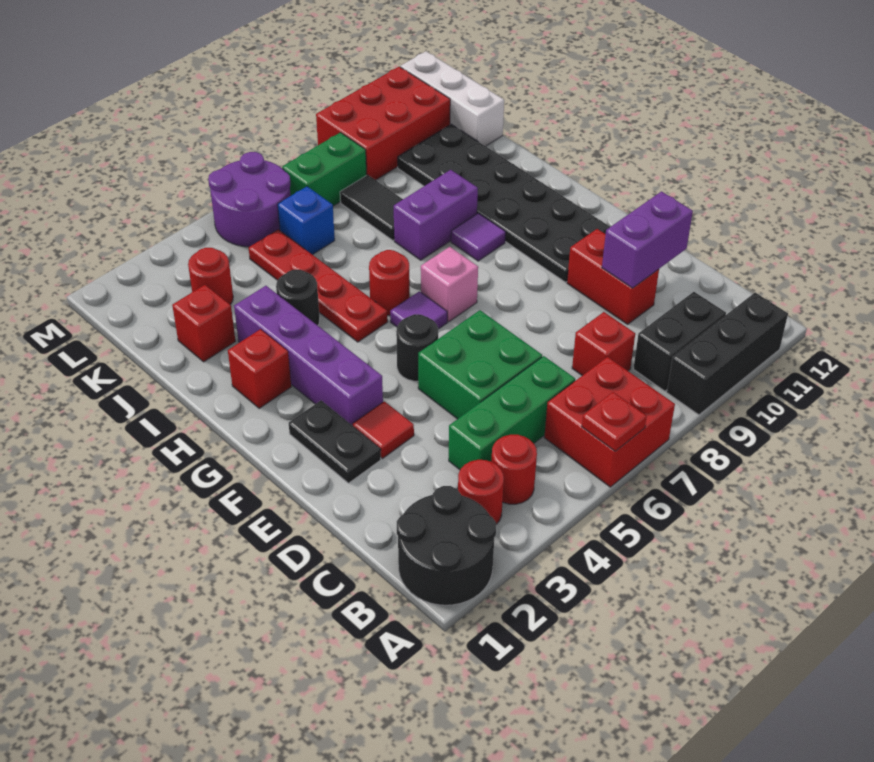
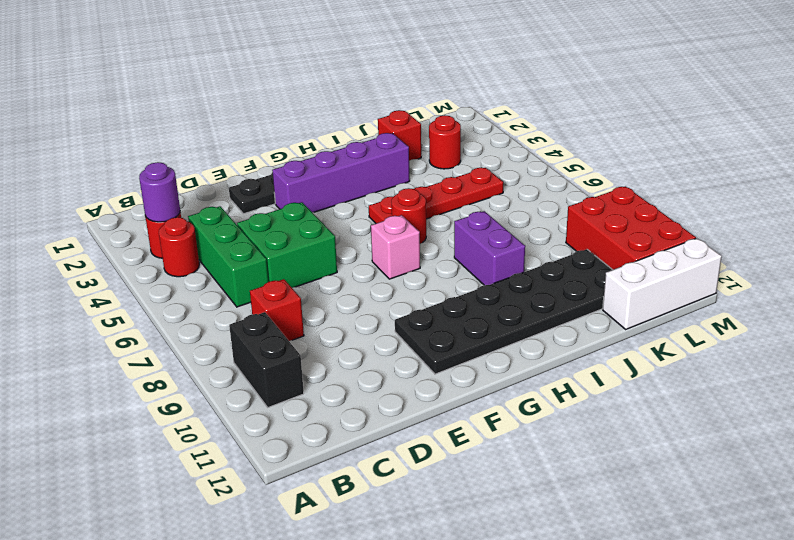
purple round brick B3 level 2 -> none
none -> black round brick A1:B2 level 1
none -> red brick A6:B7 level 1
none -> black brick A9:A11 level 1
none -> red brick D10:E10 level 1

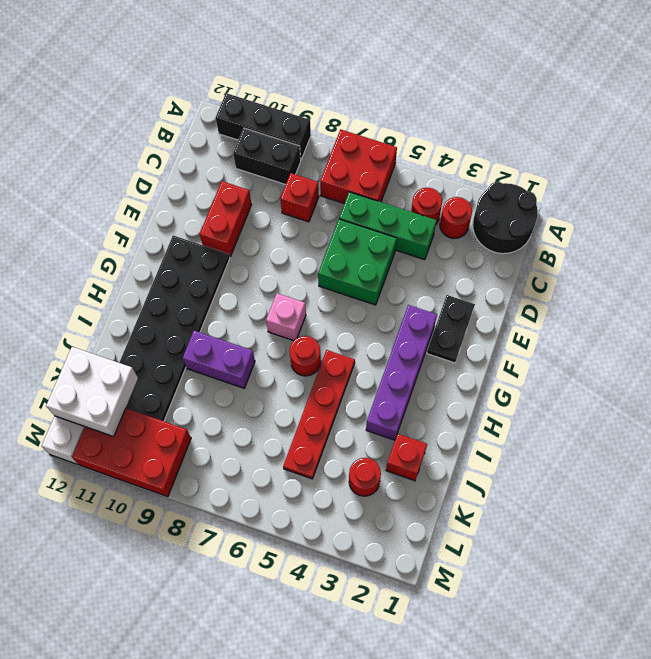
white brick K11:L12 level 2 -> none
none -> red tile E3 level 1
none -> black round brick F5 level 1
none -> purple tile G6 level 1
none -> red brick H2 level 1

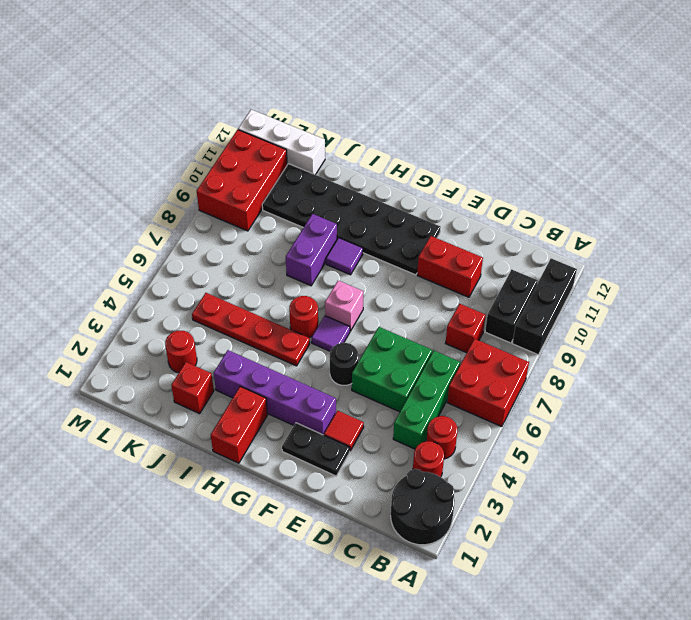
red brick H1:H2 level 1 -> red brick H2 level 1
none -> black round brick I4 level 1
none -> black tile J8:K8 level 1
none -> blue brick K6 level 1
none -> purple round brick L5:M6 level 1

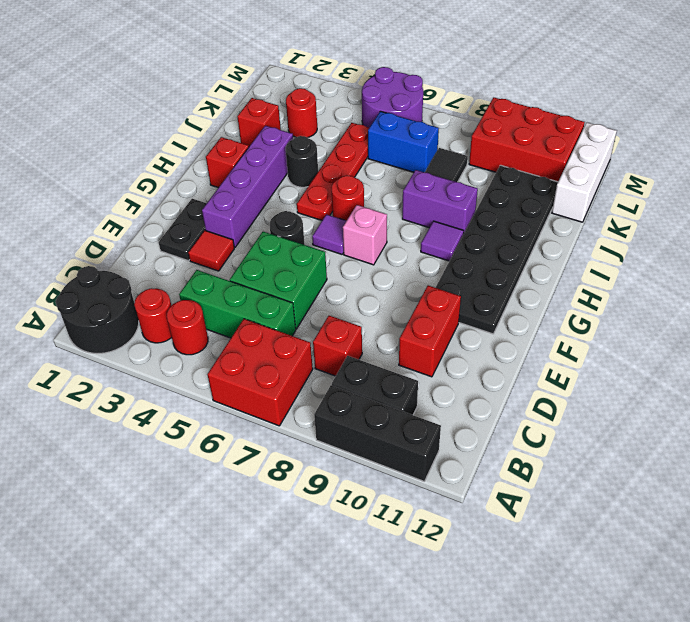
blue brick K6:K7 level 1 -> blue brick K6 level 1
none -> green brick L7:L8 level 1
none -> red plate A6 level 2
none -> purple brick D10:D11 level 2

